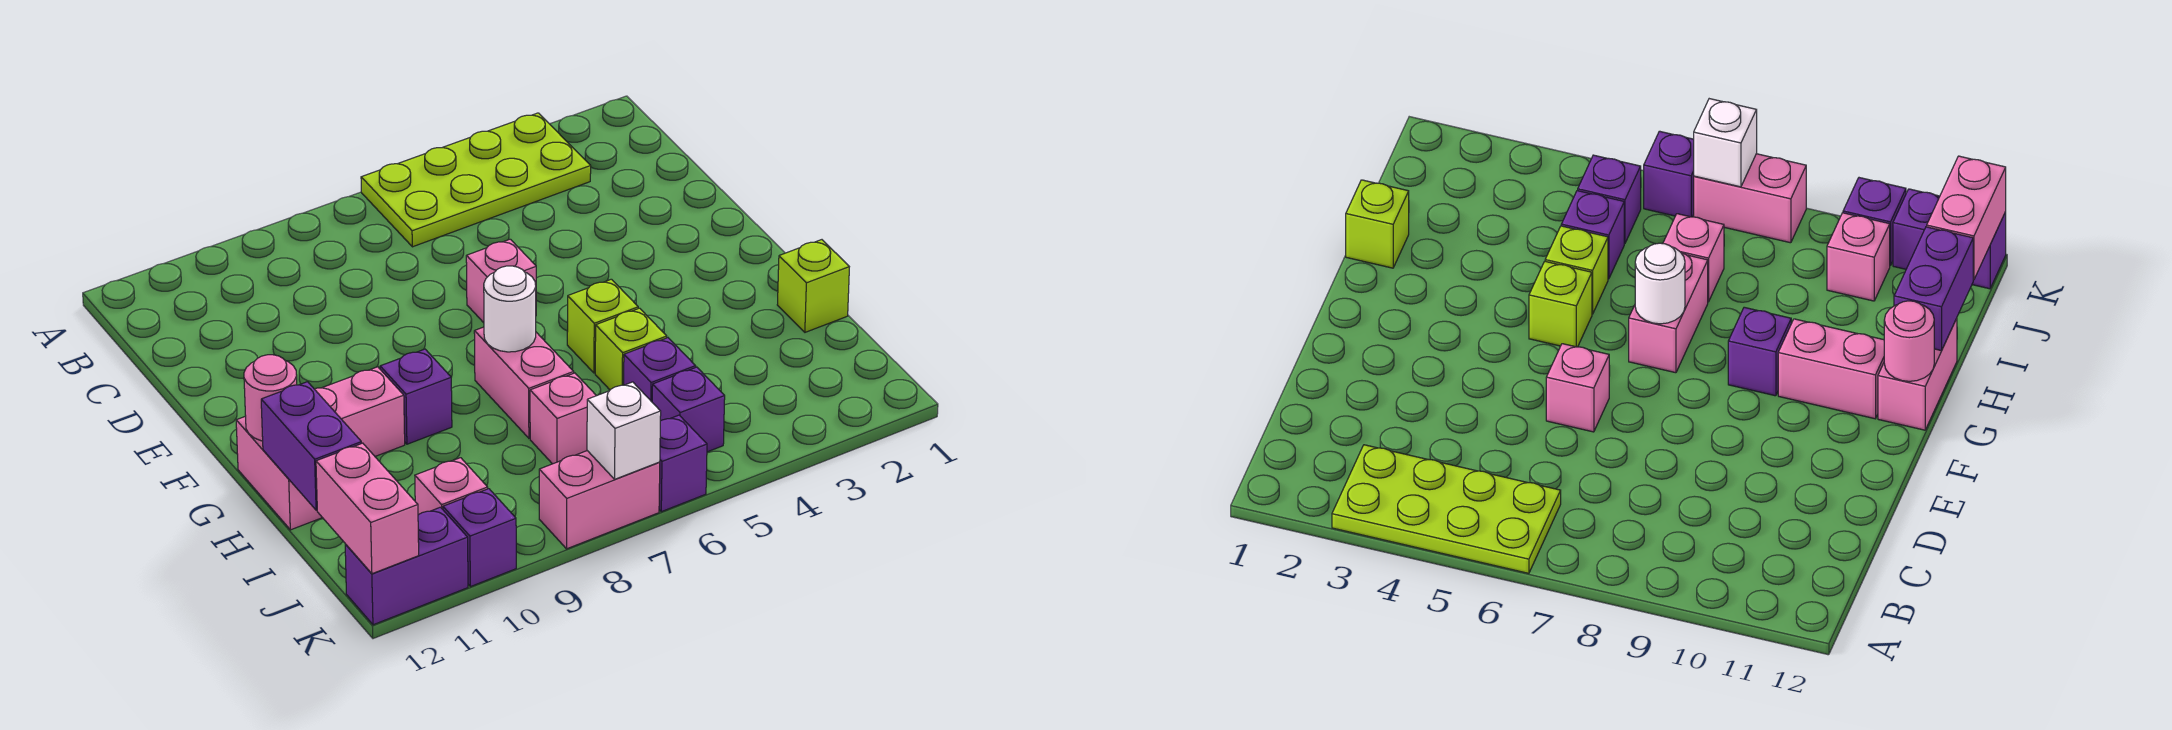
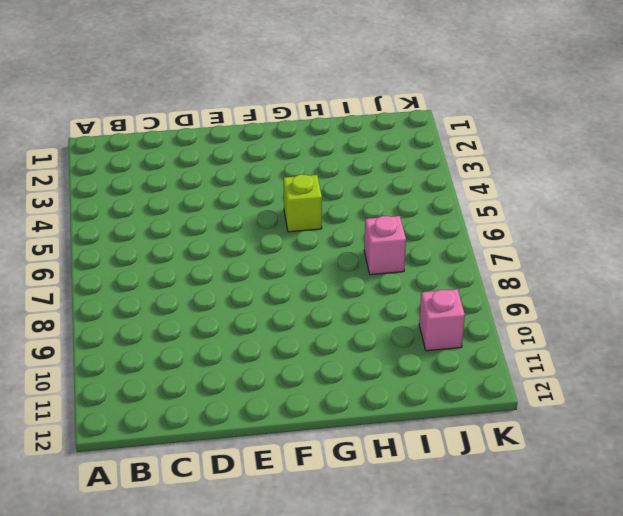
none -> lime plate A3:B6 level 1
none -> pink brick E6 level 1
none -> pink brick G7:H7 level 1

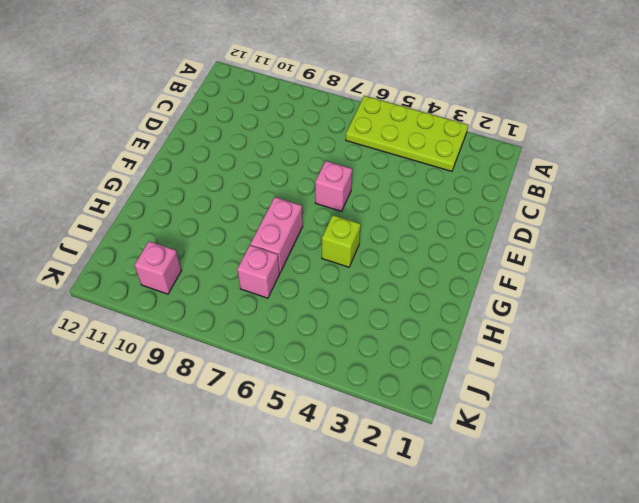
none -> purple brick G9 level 1
none -> pink brick G10:G11 level 1
none -> pink brick G12:H12 level 1

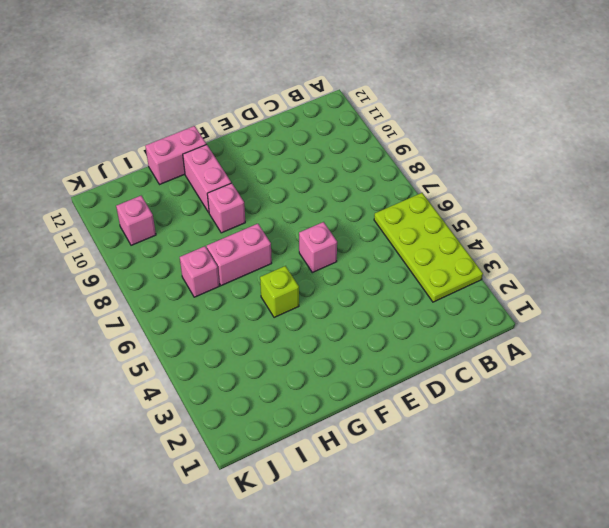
pink brick G9 level 1 -> purple brick G9 level 1
none -> lime brick H1 level 1
none -> lime brick H5 level 1
none -> purple brick I5 level 1

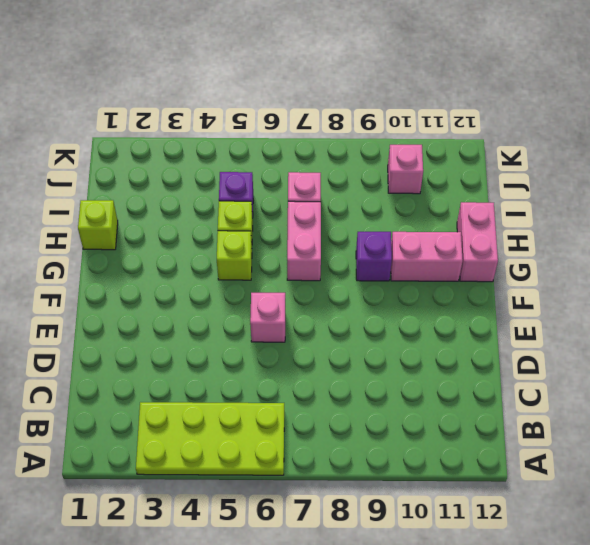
none -> purple brick J5 level 1
none -> purple brick K6 level 1
none -> pink brick K7:K8 level 1

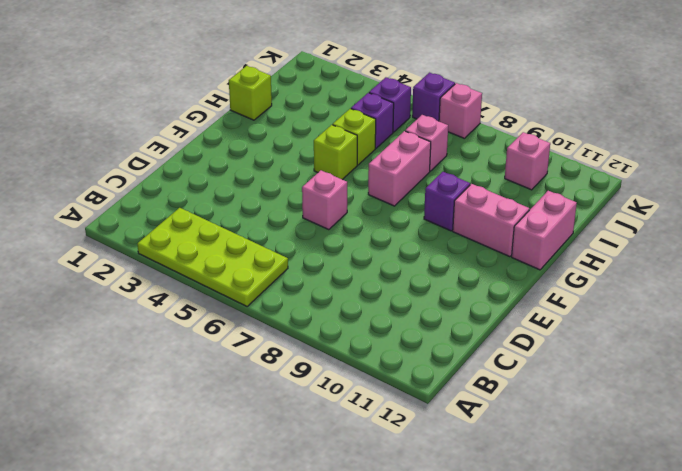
pink brick K7 level 1 -> pink brick K7:K8 level 1
none -> purple brick K10 level 1
none -> purple brick K11:K12 level 1
none -> white round brick G7 level 2

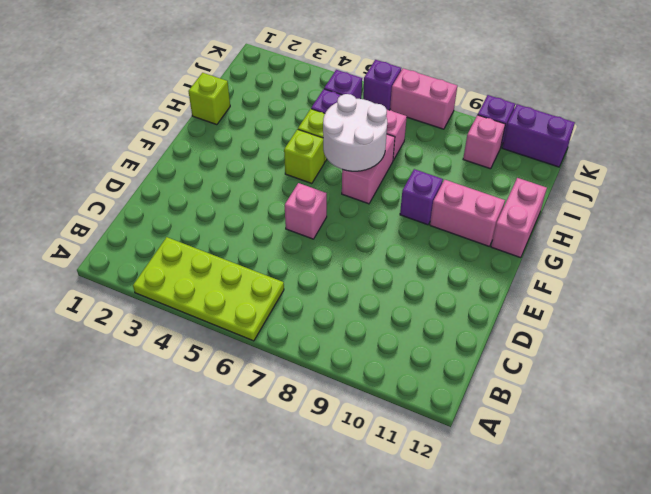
white round brick G6:H7 level 2 -> white round brick G7 level 2
none -> pink round brick G12 level 2
none -> purple brick H12:I12 level 2
none -> pink brick J12:K12 level 2

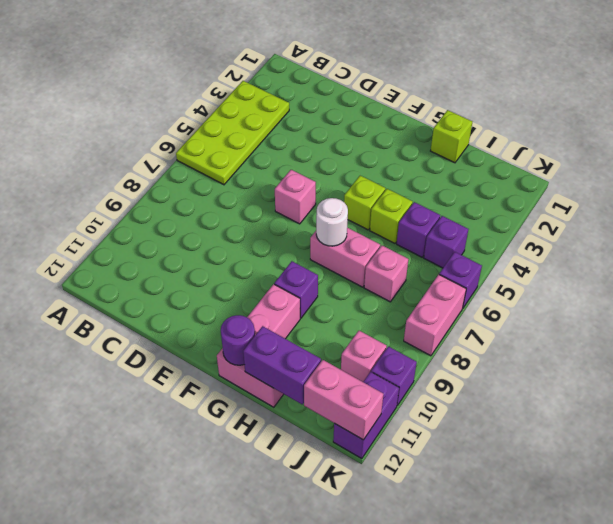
purple round brick G12 level 2 -> pink round brick G12 level 2
none -> white brick K7 level 2

